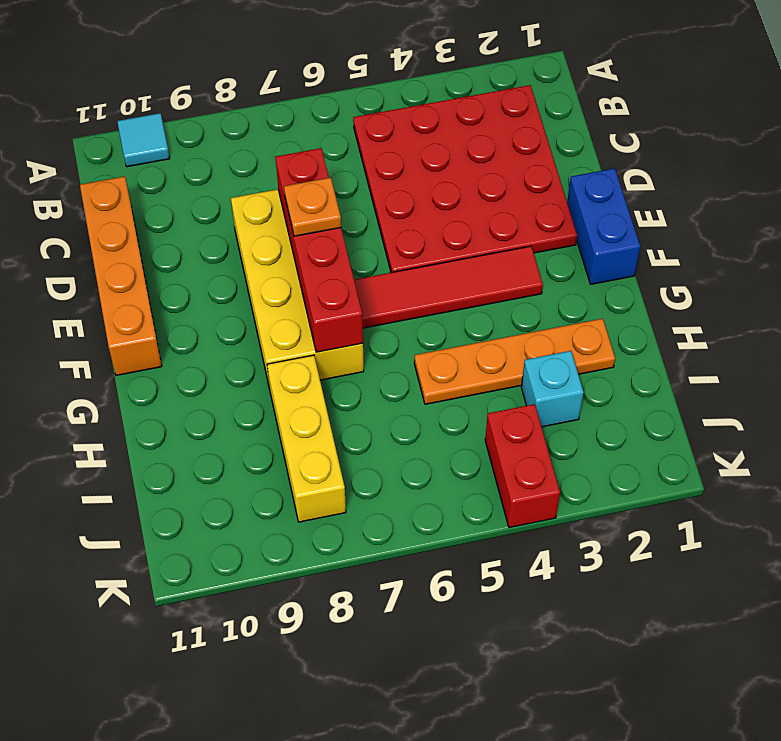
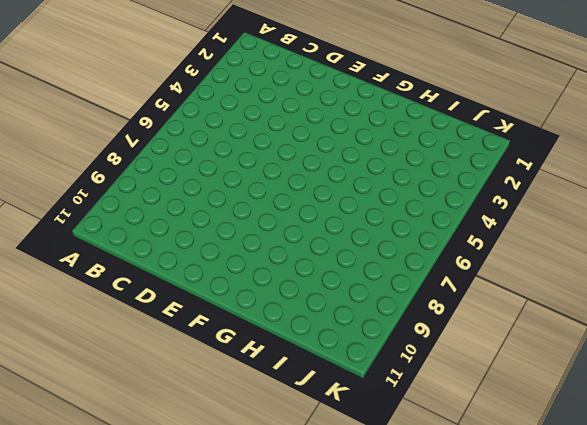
none -> cyan tile A10 level 1
none -> red plate B2:E5 level 1
none -> orange brick C11:F11 level 1

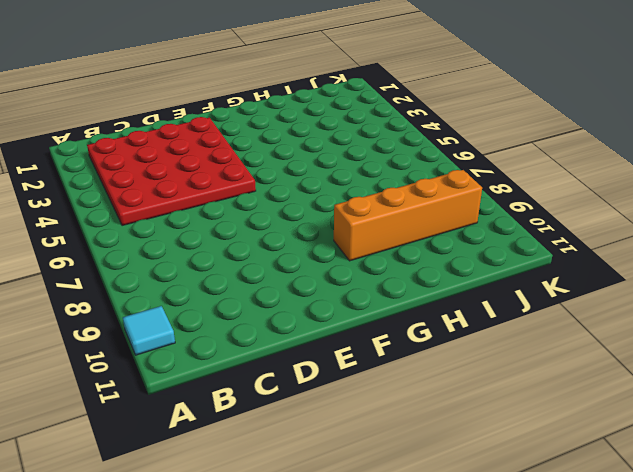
orange brick G9:J9 level 1 -> orange brick C11:F11 level 1
none -> yellow brick D7:G8 level 1
none -> blue brick E1:F1 level 1
none -> red tile F3:F6 level 1

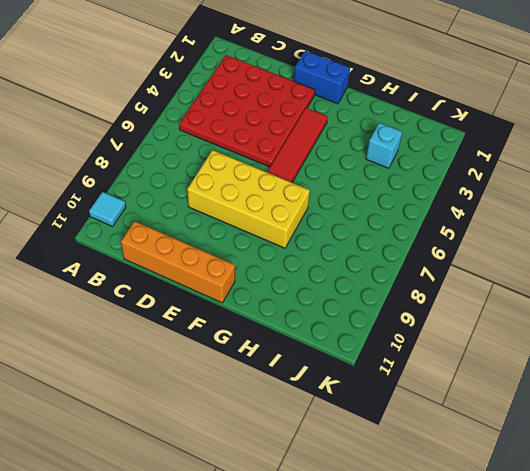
none -> orange plate H2:H5 level 1
none -> yellow brick H8:J8 level 1
none -> red brick J4:K4 level 1

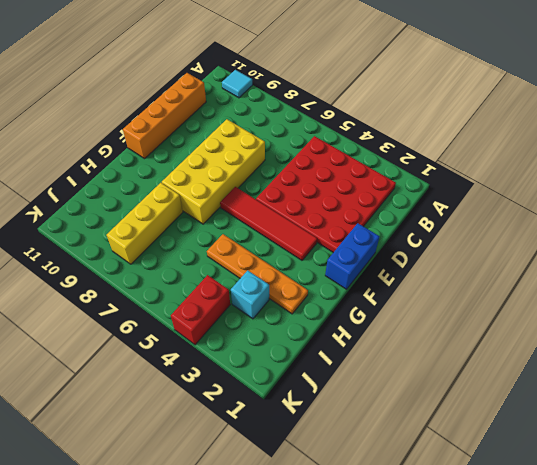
none -> red brick D7:G7 level 2
none -> orange plate E7 level 3

